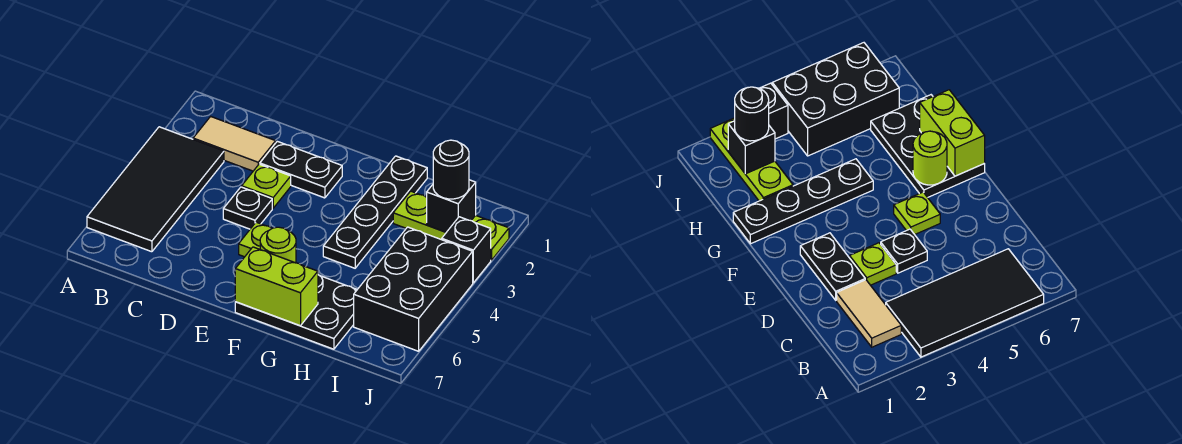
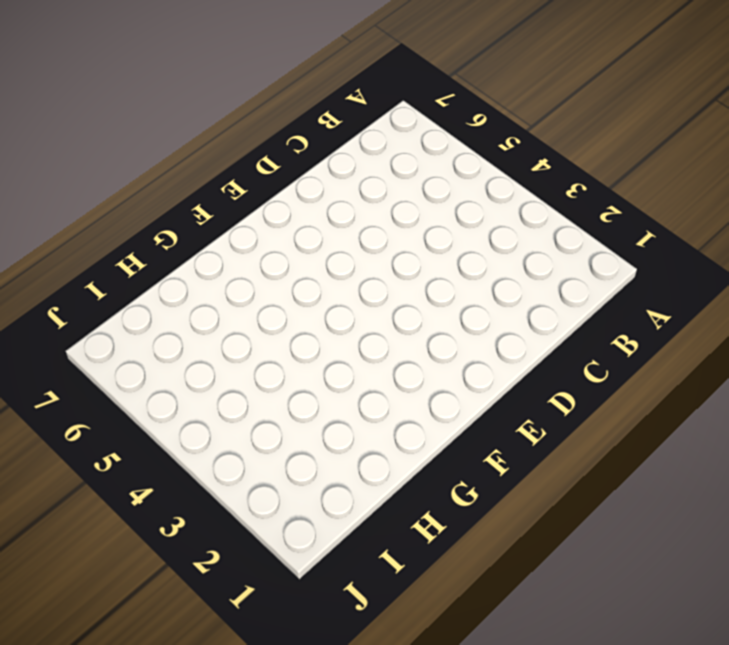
none -> black tile A3:B6 level 1
none -> tan tile B2:C2 level 1
none -> black plate D2:E2 level 1

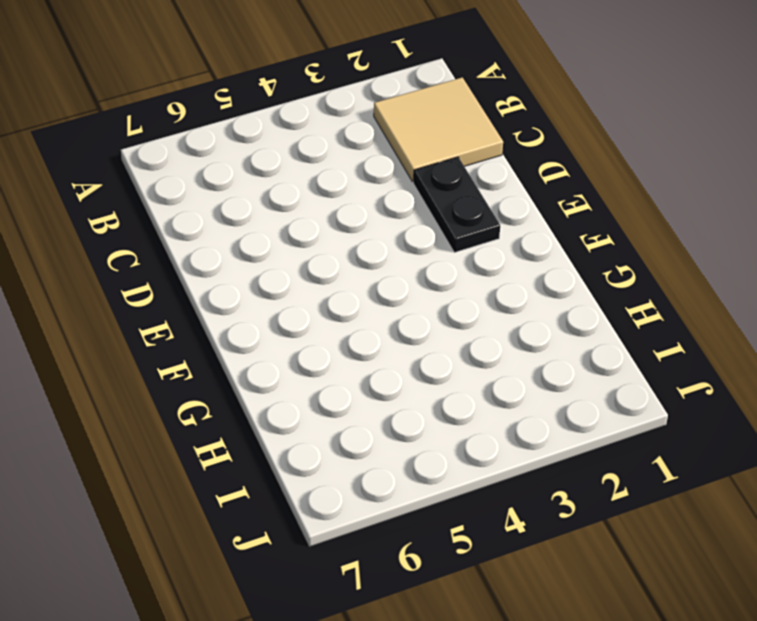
tan tile B1:C2 level 1 -> tan tile B2:C2 level 1
none -> black tile A3:B6 level 1
none -> lime plate D3 level 1
none -> black plate D4 level 1

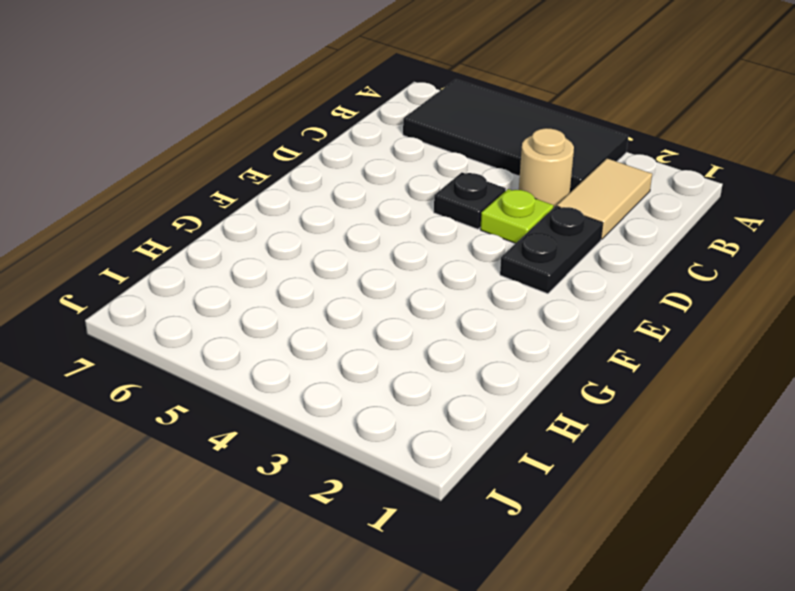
tan round brick C3 level 1 -> none
none -> lime plate E5 level 1
none -> black plate F6:H7 level 1
none -> black plate G1:G4 level 1

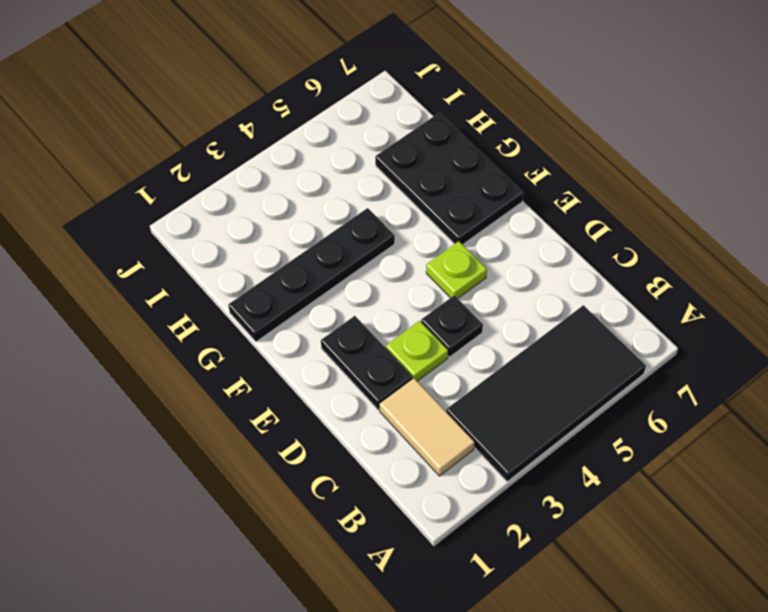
none -> lime plate H2:J2 level 1
none -> black brick I4:J6 level 1
none -> black brick J3 level 1

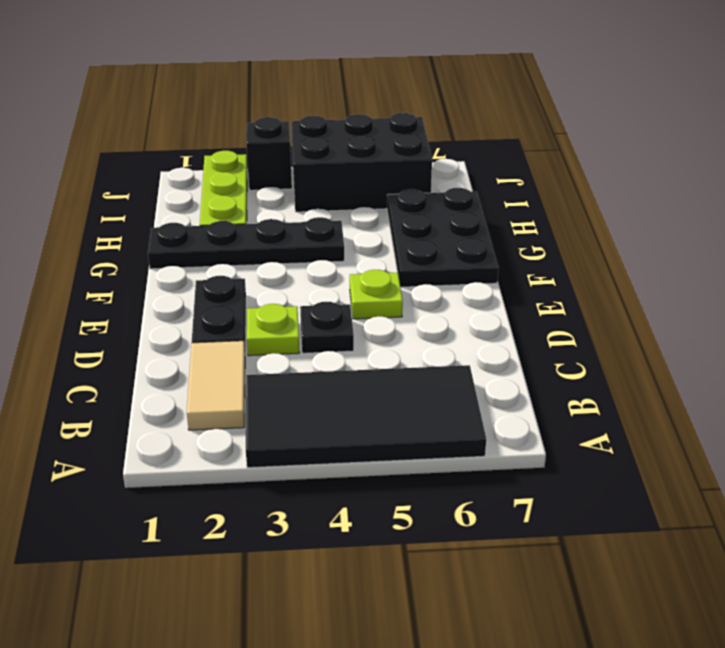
none -> lime round brick F6 level 2
none -> lime brick F7:G7 level 2
none -> black brick I2 level 2

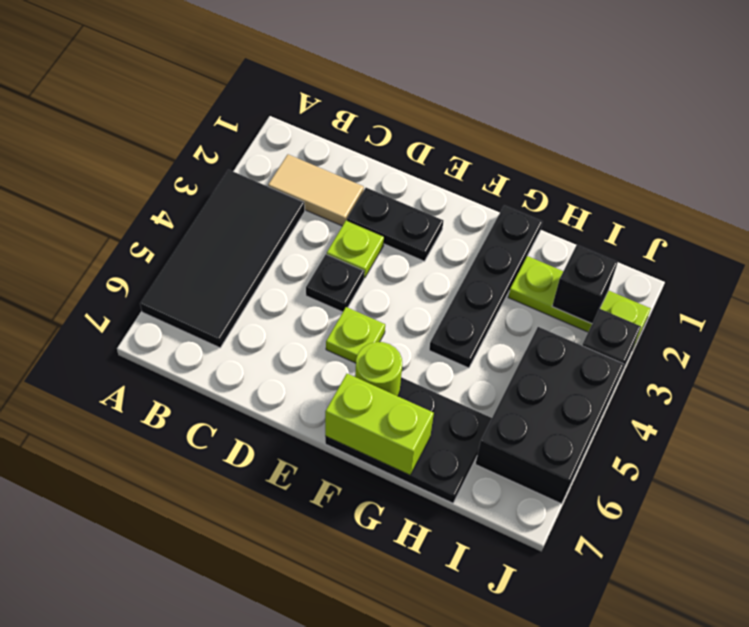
none -> black round brick I2 level 3

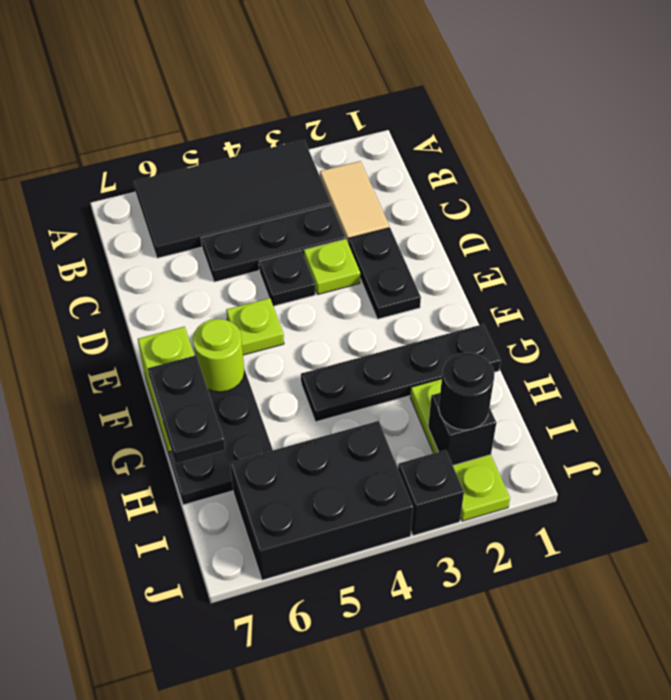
black plate C3:C5 level 1 -> none
black plate G7:H7 level 3 -> none

